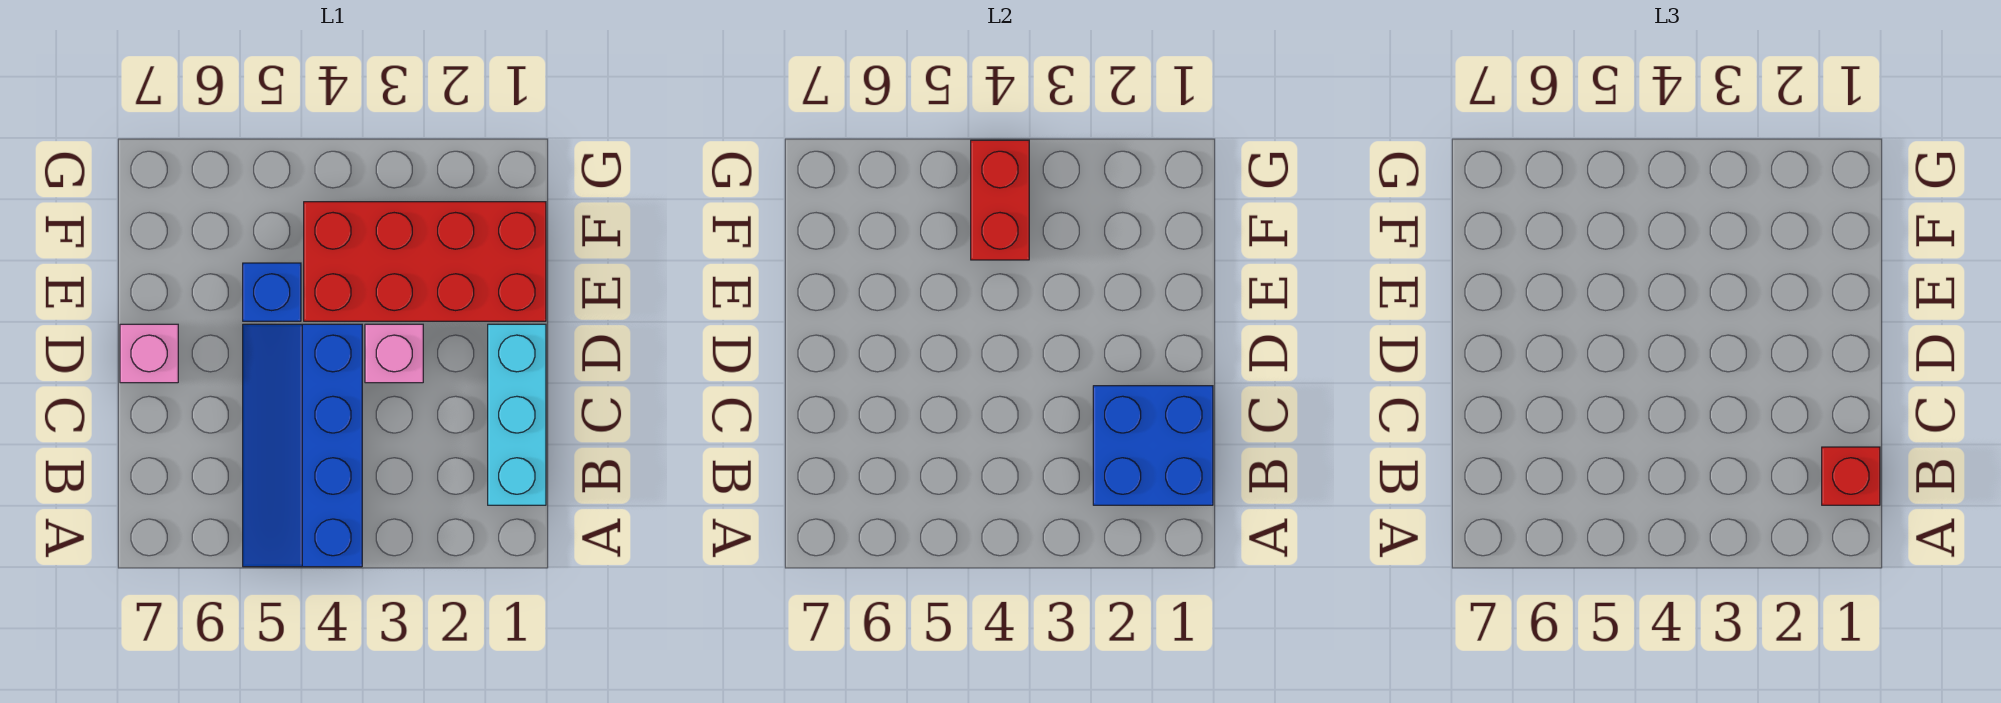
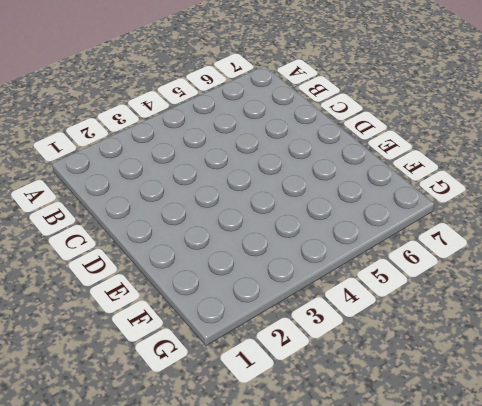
none -> blue slope A4:D5 level 1 top 4
none -> cyan brick B1:D1 level 1

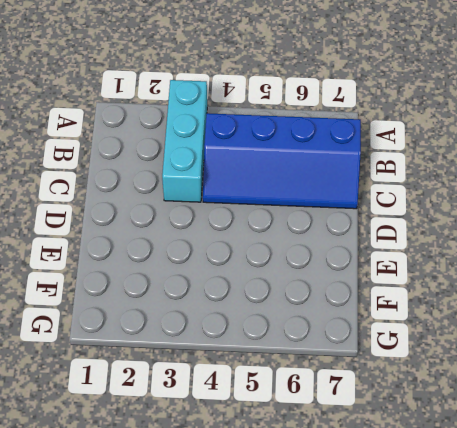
cyan brick A3:C3 level 1 -> cyan brick B1:D1 level 1
blue slope B4:C7 level 1 top B -> blue slope A4:D5 level 1 top 4
none -> pink brick D3 level 1
none -> pink brick D7 level 1

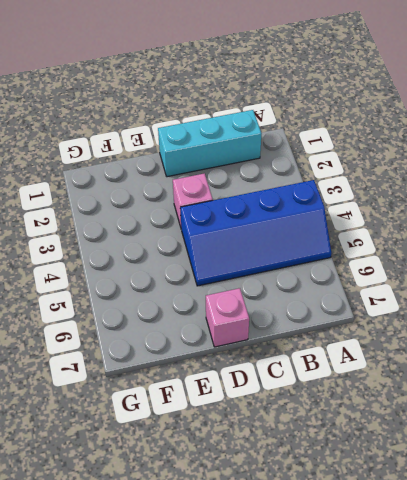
none -> red brick E1:F4 level 1
none -> blue brick E5 level 1

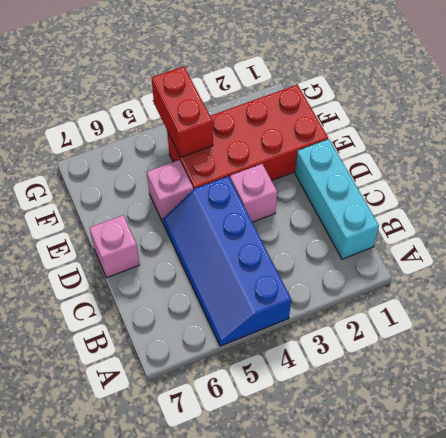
pink brick E5 level 1 -> blue brick E5 level 1
none -> blue brick B1:C2 level 2
none -> red brick B1 level 3

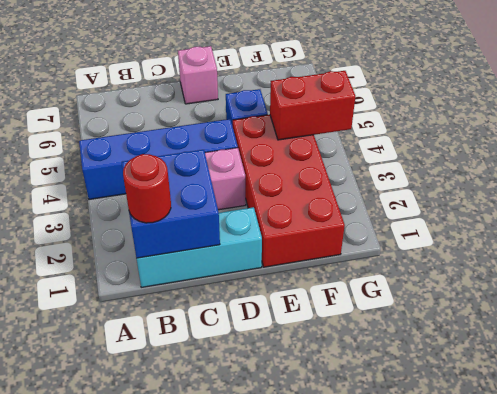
red round brick B1 level 3 -> red brick B1 level 3

